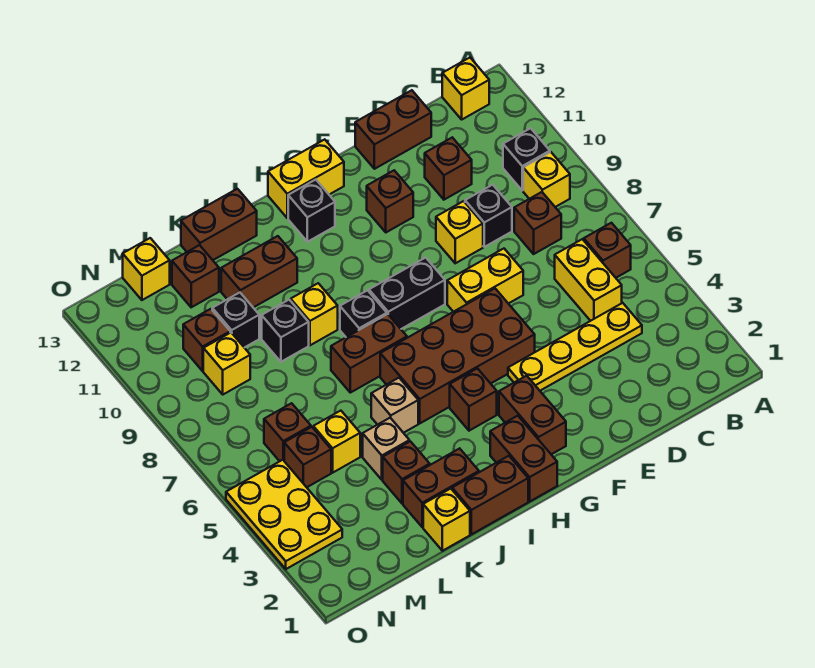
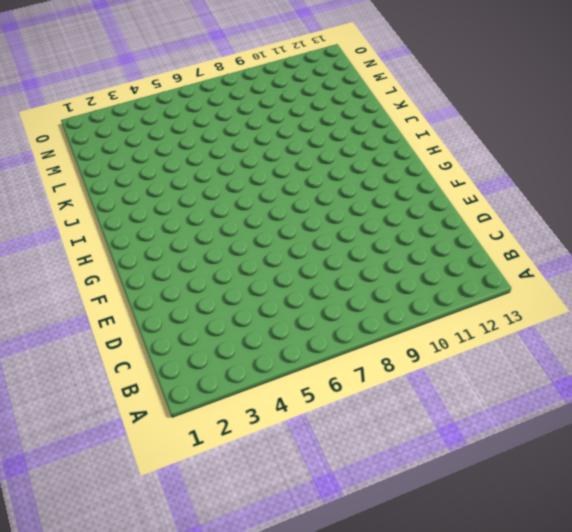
none -> brown brick B6 level 1
none -> yellow brick B9 level 1
none -> black brick B10 level 1
none -> yellow brick B13 level 1

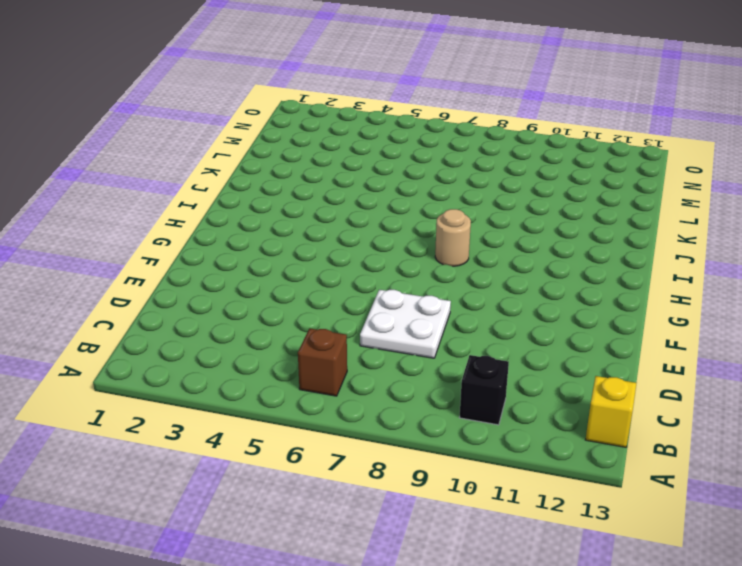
white plate D7:E8 level 1 -> yellow brick E7:F7 level 1
tan round brick H8 level 1 -> black brick G8:H8 level 1
none -> yellow brick B9 level 1
none -> yellow plate C4:F4 level 1
none -> yellow brick C5:C6 level 1
none -> brown brick C8 level 1

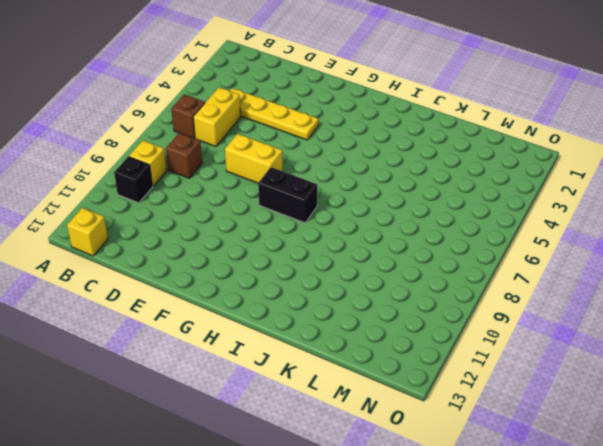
none -> black brick D9 level 1
none -> brown brick D11 level 1
none -> brown brick D13:E13 level 1
none -> yellow brick E9 level 1

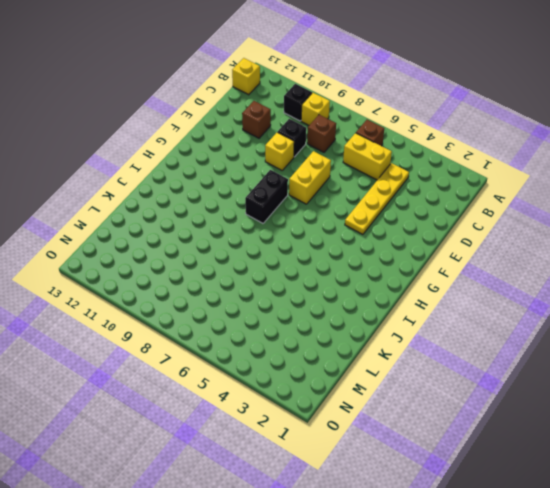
none -> brown brick D13:E13 level 1
none -> brown brick F5:I6 level 1
none -> brown brick F11 level 1
none -> brown brick G2:G3 level 1

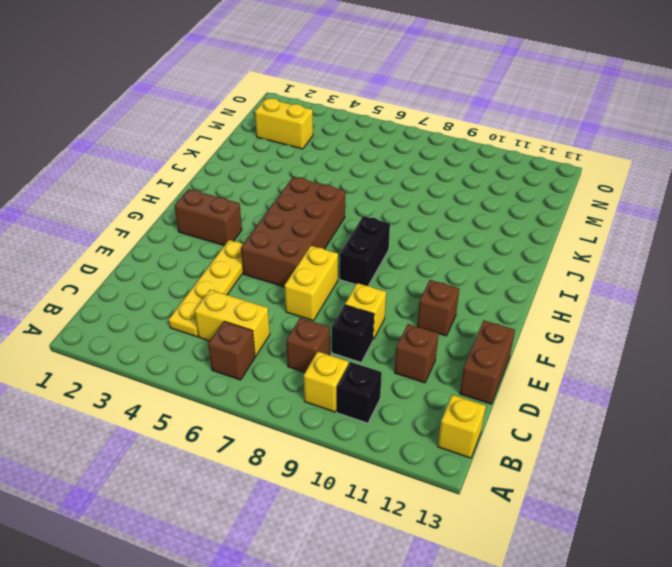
yellow brick M2:M3 level 1 -> yellow brick G13:H13 level 1
none -> brown brick H1:H2 level 1
none -> brown brick H4 level 1
none -> black brick H12 level 1
none -> brown brick I1:J1 level 1

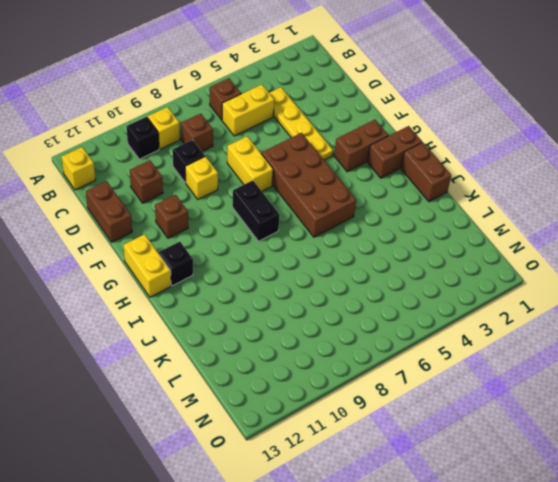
none -> brown brick H4 level 1
none -> brown brick I7:J7 level 1
none -> black brick I8 level 1
none -> brown brick J2:K2 level 1

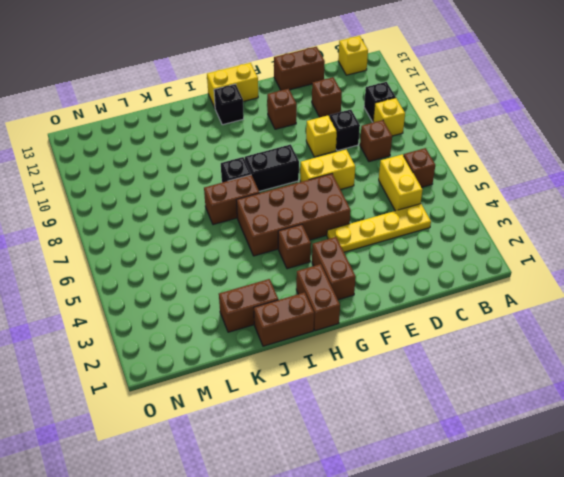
none -> tan brick J5 level 1
none -> yellow brick J9 level 1
none -> brown brick J11:K11 level 1
none -> brown brick J13:K13 level 1

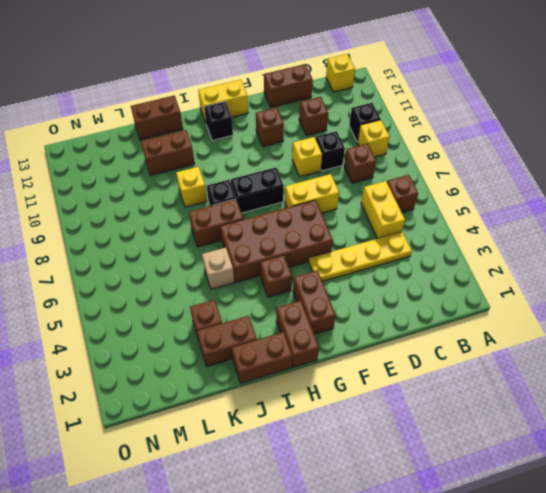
none -> yellow brick K1 level 1
none -> tan brick K4 level 1
none -> black brick K9 level 1
none -> yellow brick L5 level 1

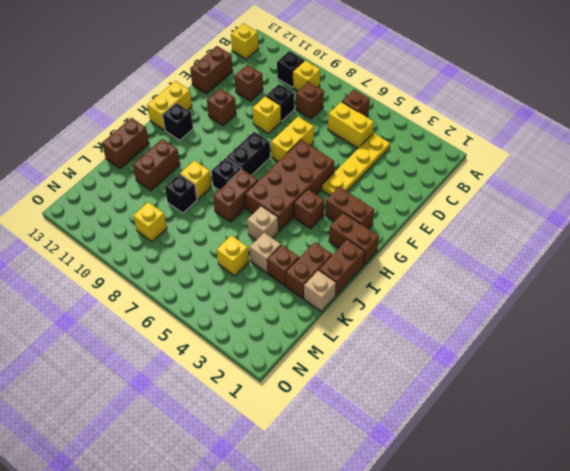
tan brick K1 level 1 -> yellow brick K1 level 1
none -> black brick L10 level 1
none -> brown brick L12 level 1
none -> brown brick M5 level 1
none -> brown brick M6 level 1

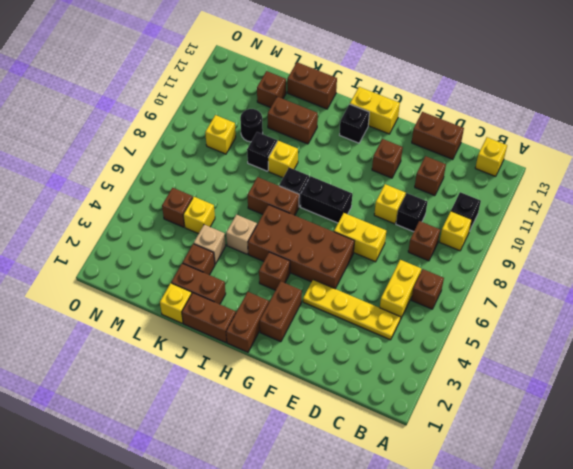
black round brick L10 level 1 -> black brick L10 level 1
none -> brown brick M6 level 1
none -> brown brick M10 level 1
none -> yellow brick M13 level 1
none -> yellow plate N3:O5 level 1

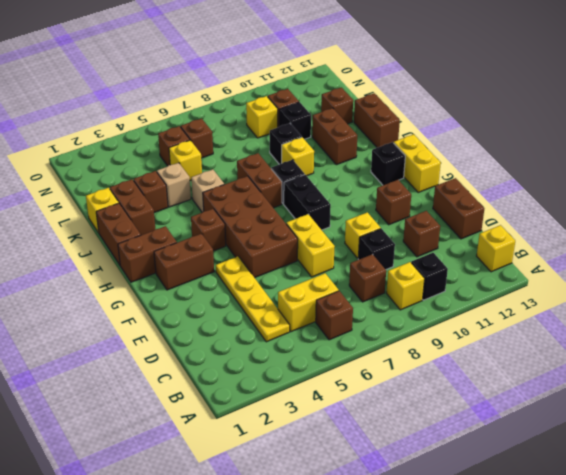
none -> yellow brick M13 level 1
none -> yellow plate N3:O5 level 1

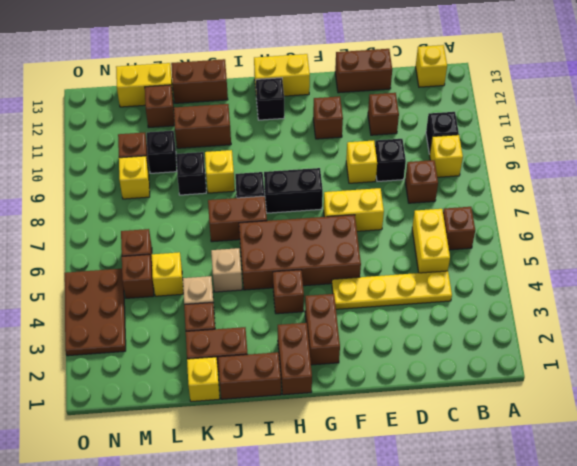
yellow brick L13:M13 level 1 -> yellow brick M13 level 1
brown plate N3:O5 level 1 -> yellow plate N3:O5 level 1

